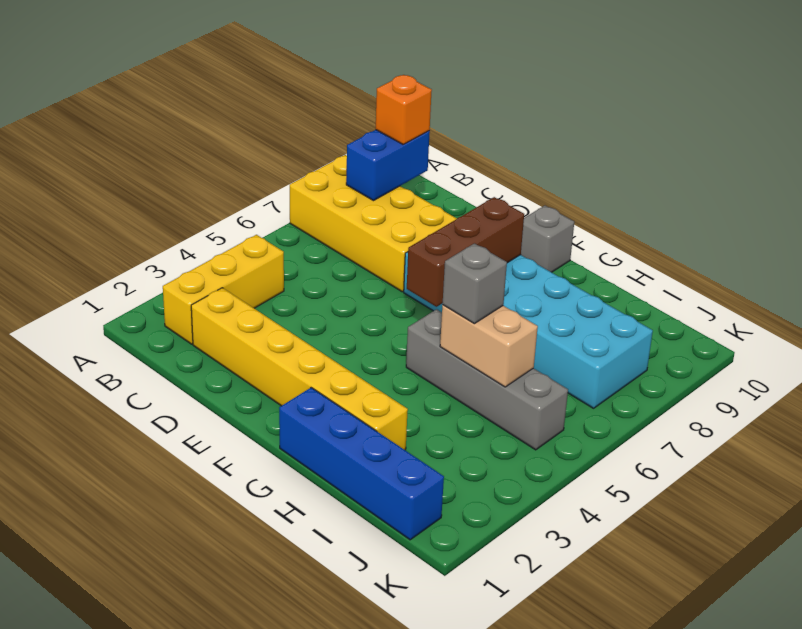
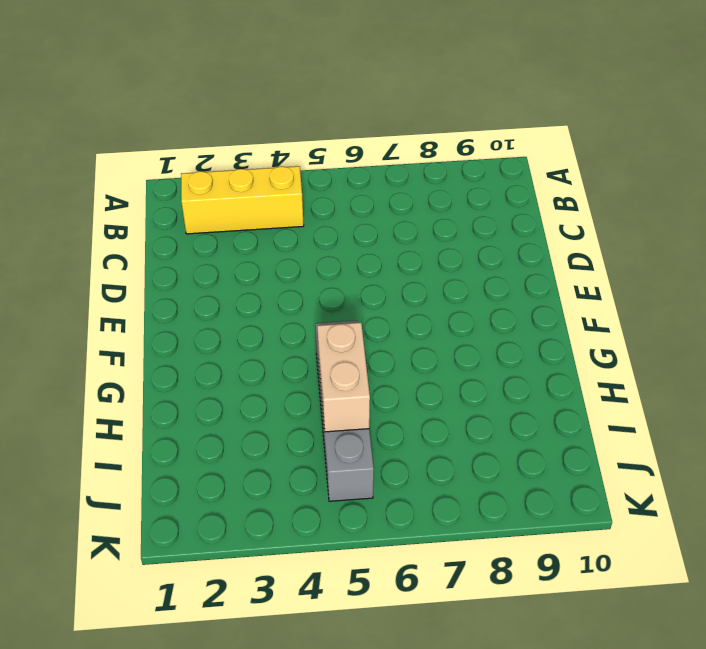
none -> yellow brick A7:D8 level 1
none -> yellow brick C2:H2 level 1
none -> cyan brick E7:J8 level 1

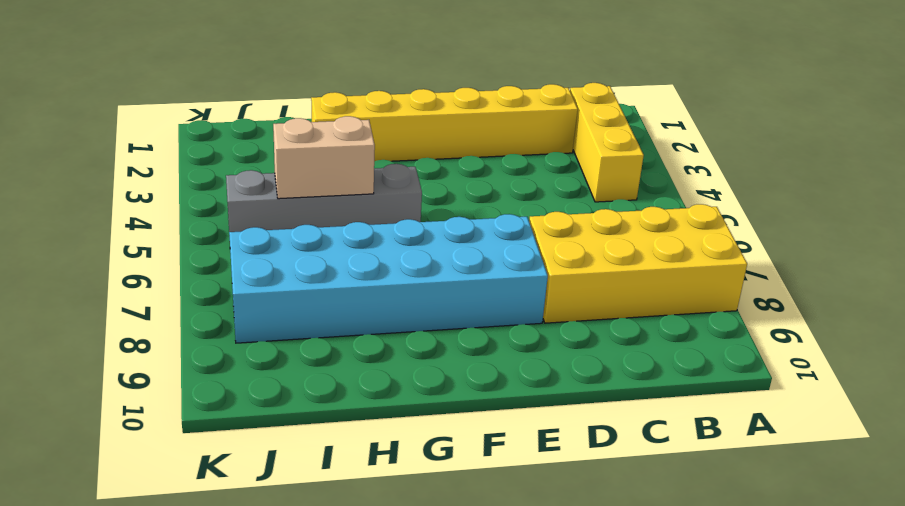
none -> grey brick F10 level 1
none -> blue brick G1:J1 level 1
none -> blue brick B8:B9 level 2

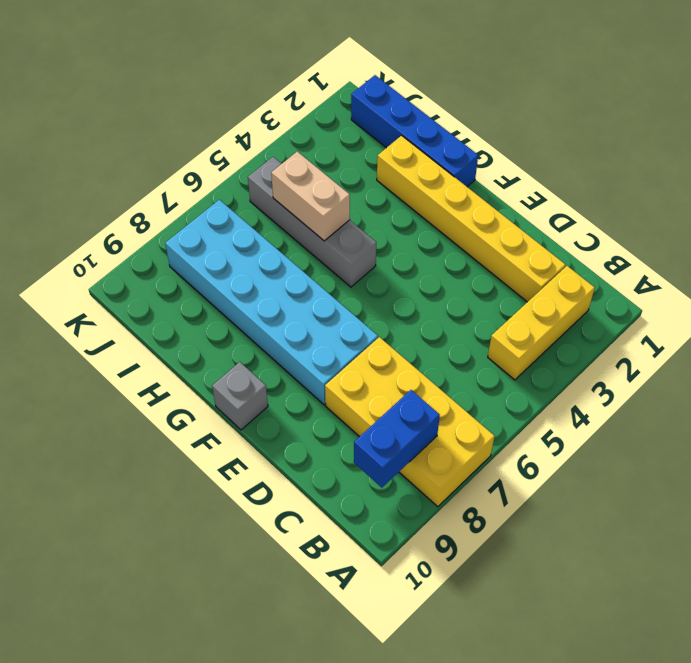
none -> brown brick F6:F8 level 2
none -> orange brick B9 level 3
none -> grey brick H5 level 3

